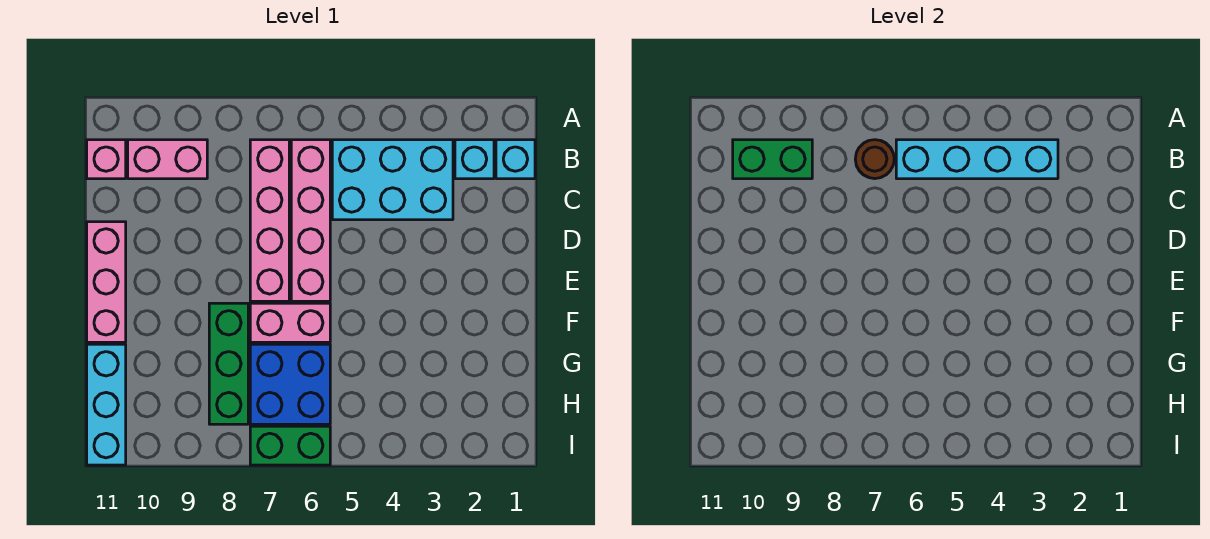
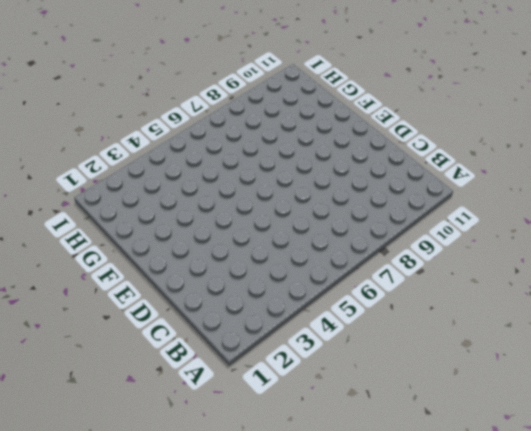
none -> cyan brick B1 level 1
none -> cyan brick B2 level 1
none -> cyan brick B3:C5 level 1

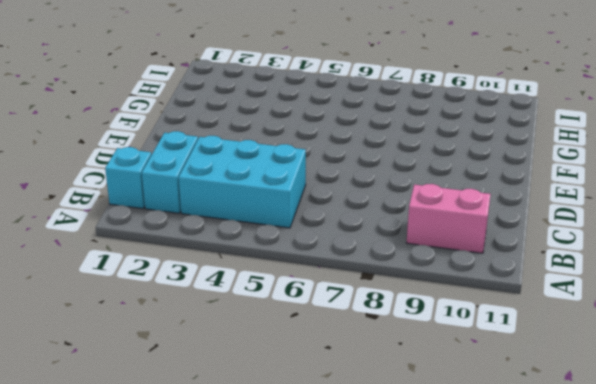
cyan brick B2:C2 level 1 -> cyan brick B2 level 1
none -> pink brick B6:E6 level 1
none -> pink brick B7:E7 level 1
none -> pink brick B11 level 1

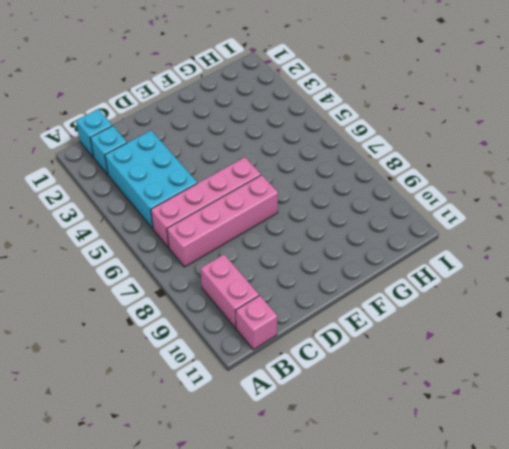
none -> pink brick D11:F11 level 1
none -> pink brick F6:F7 level 1
none -> green brick F8:H8 level 1

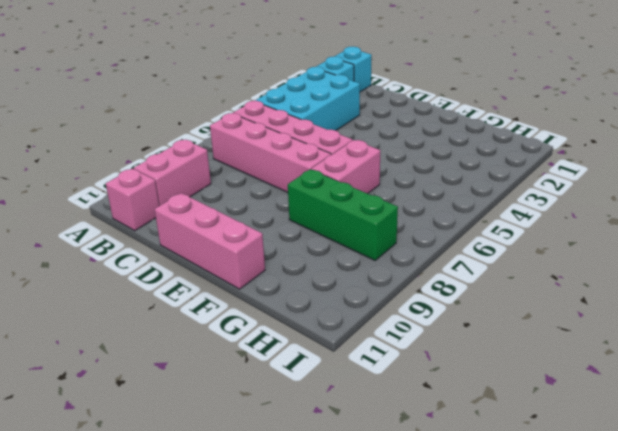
none -> blue brick G6:H7 level 1
none -> cyan brick G11:I11 level 1
none -> green brick I6:I7 level 1

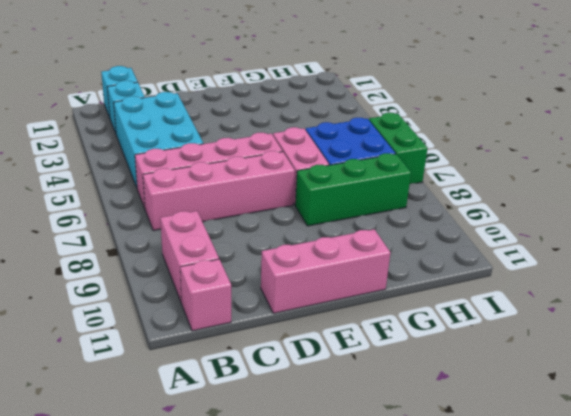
none -> cyan brick G11:I11 level 1
none -> cyan brick B3:B6 level 2
none -> brown round brick B7 level 2

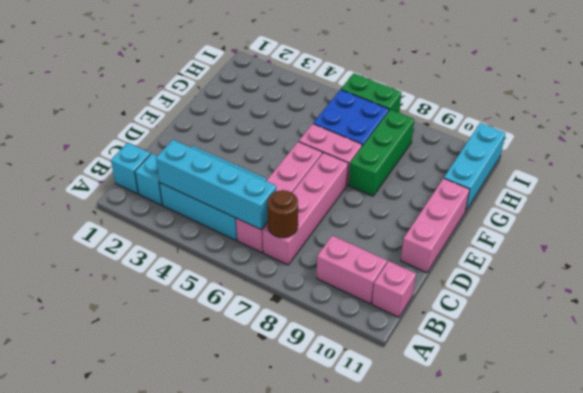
none -> green brick B9:B10 level 2

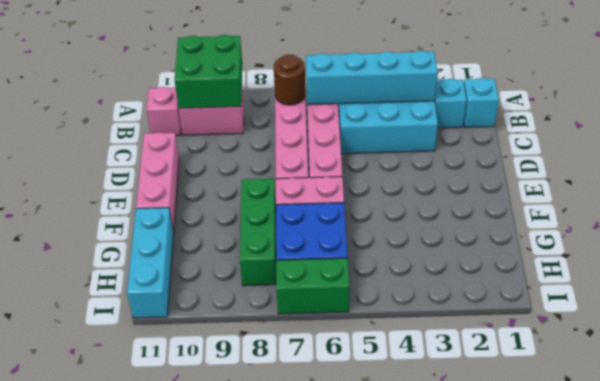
green brick A9:B10 level 2 -> green brick B9:B10 level 2

